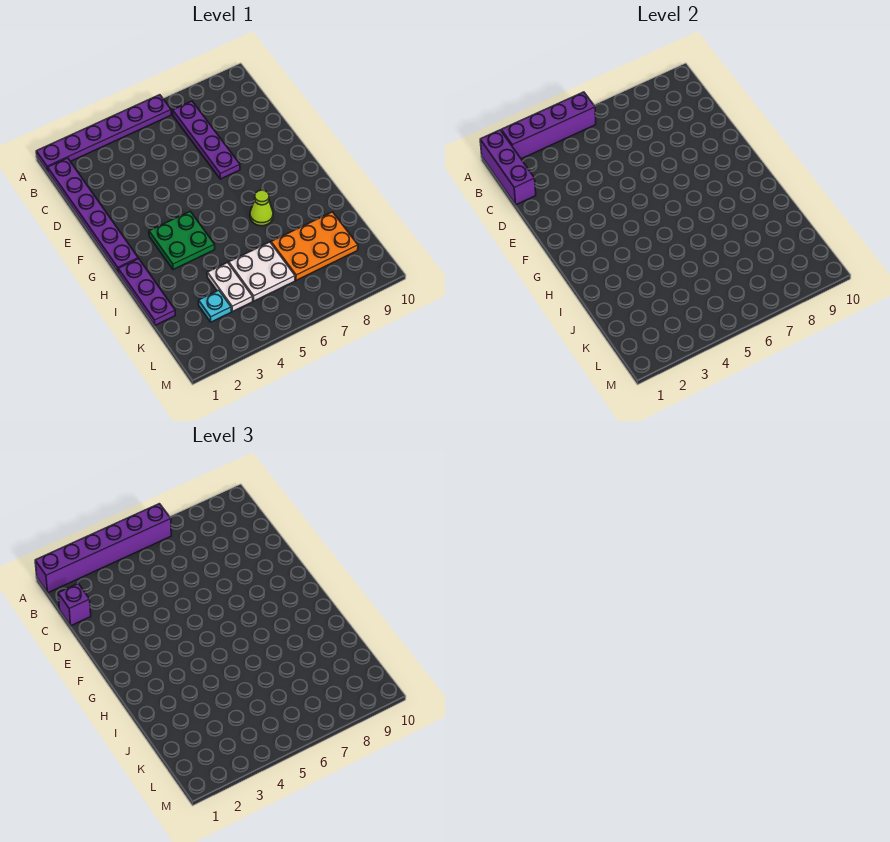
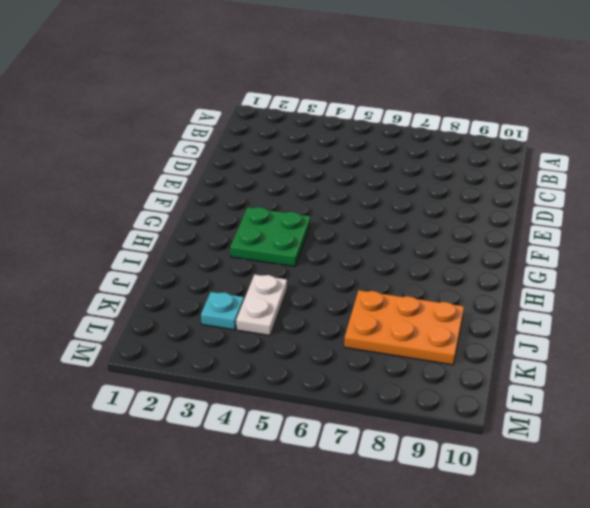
none -> purple plate A1:A6 level 1
none -> purple plate B1:G1 level 1
none -> purple plate B7:E7 level 1

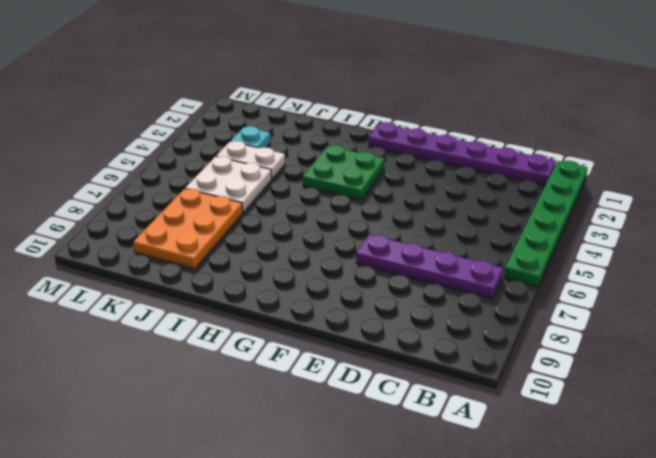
green plate A1:A6 level 1 -> purple plate A1:A6 level 1
none -> purple plate H1:J1 level 1
none -> lime cone H7 level 1
none -> purple brick A1:C1 level 2

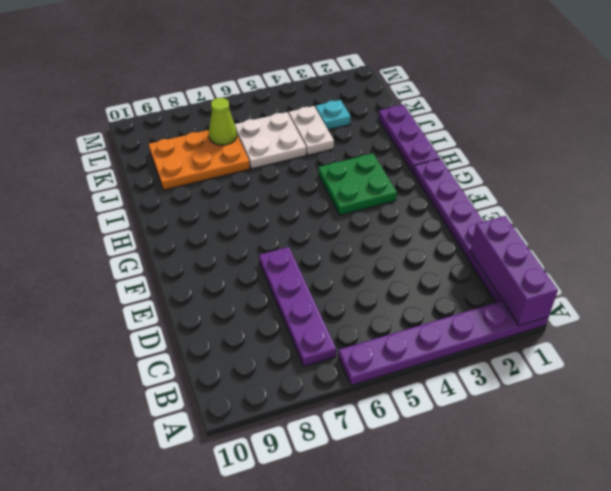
lime cone K7 level 2 -> lime cone H7 level 1
none -> purple brick A2:A5 level 2
none -> purple brick A1:A6 level 3
none -> purple brick C1 level 3

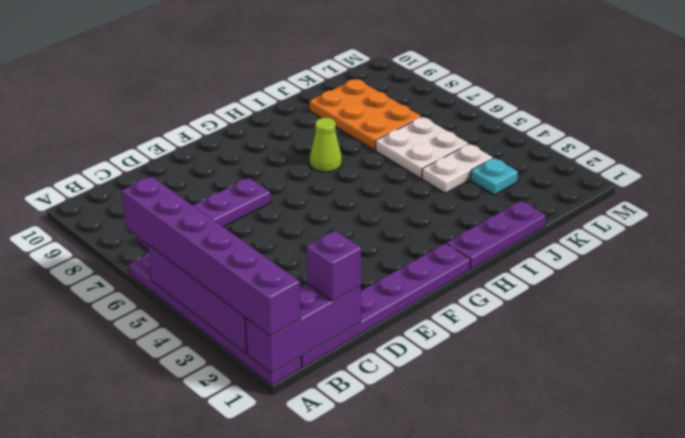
none -> green plate G3:H4 level 1

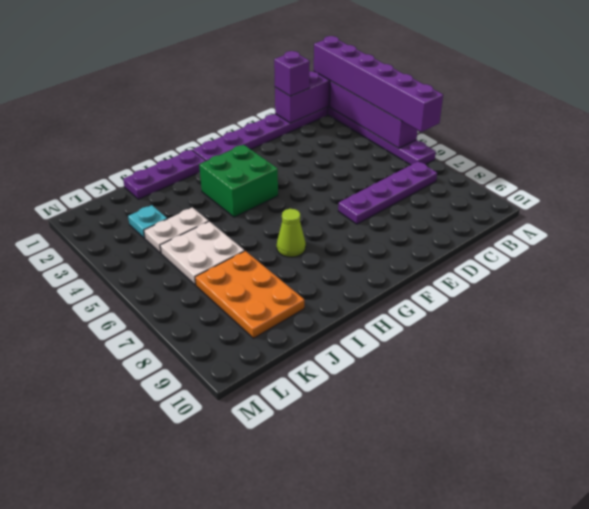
green brick G3:H4 level 1 -> green plate G3:H4 level 1

